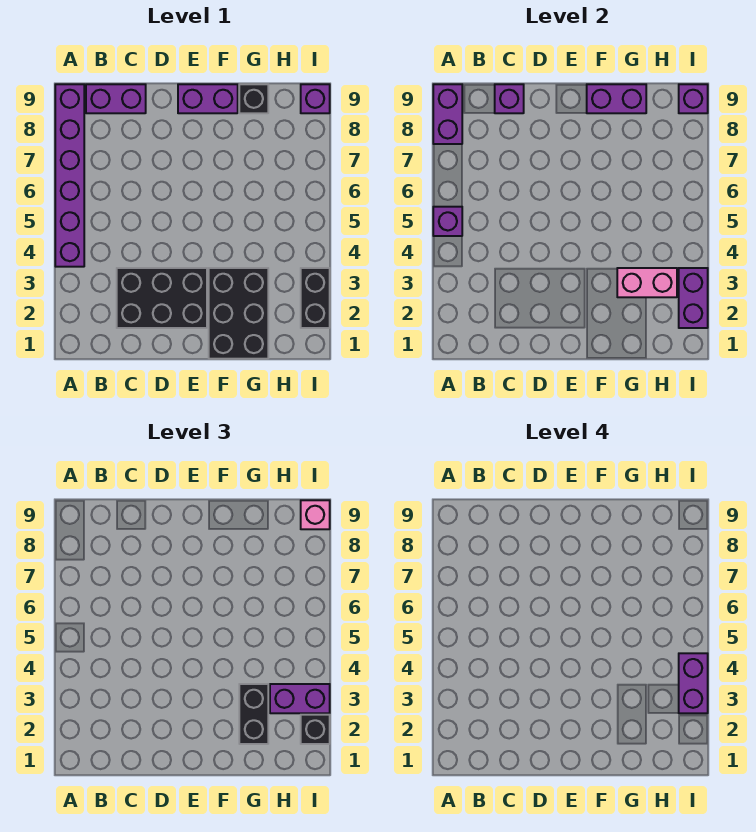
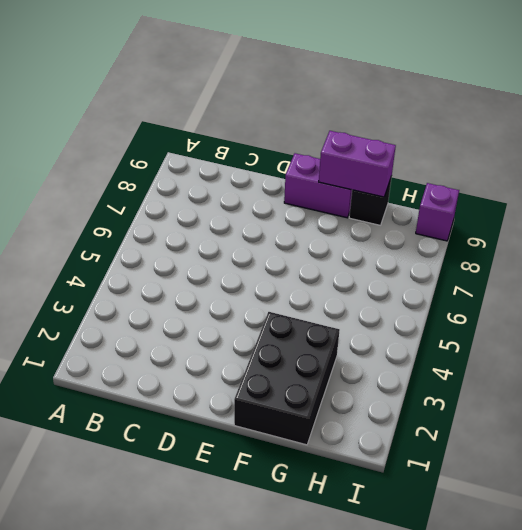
none -> purple brick A4:A9 level 1
none -> purple brick B9:C9 level 1
none -> black brick C2:E3 level 1

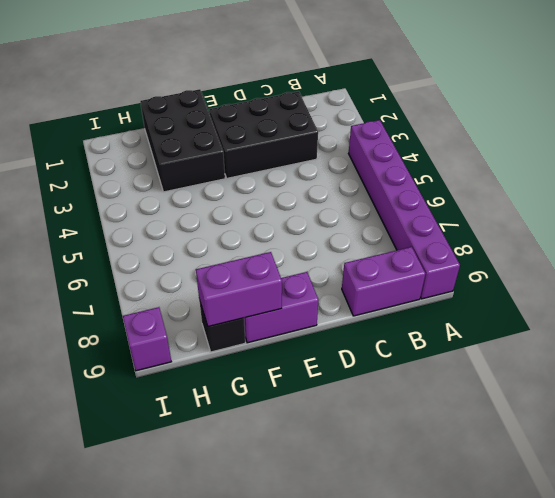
none -> black brick I2:I3 level 1
none -> purple brick A5 level 2
none -> purple brick A8:A9 level 2

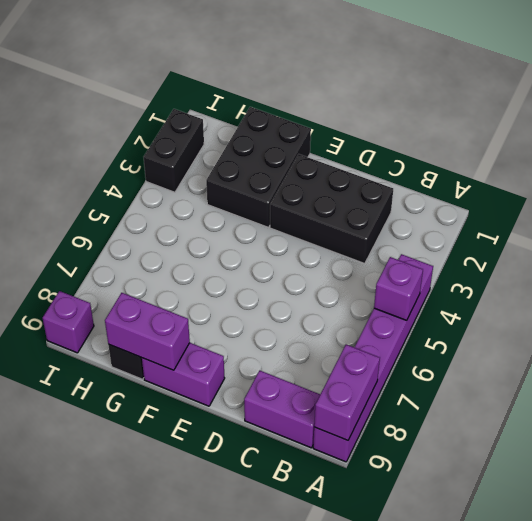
none -> purple brick C9 level 2
none -> pink brick G3:H3 level 2
none -> purple brick I2:I3 level 2

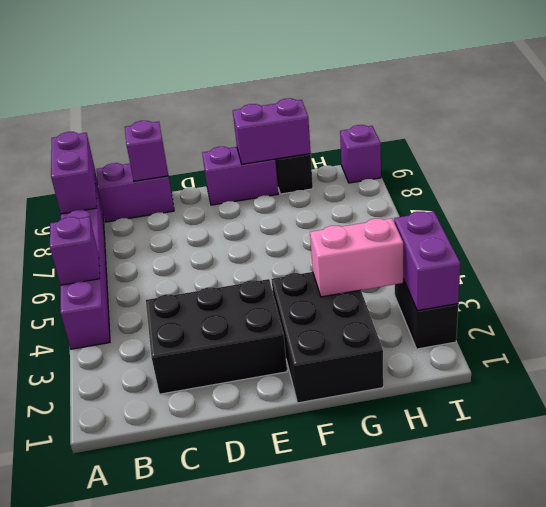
none -> purple brick I9 level 2
none -> black brick G2:G3 level 3
none -> purple brick H3:I3 level 3

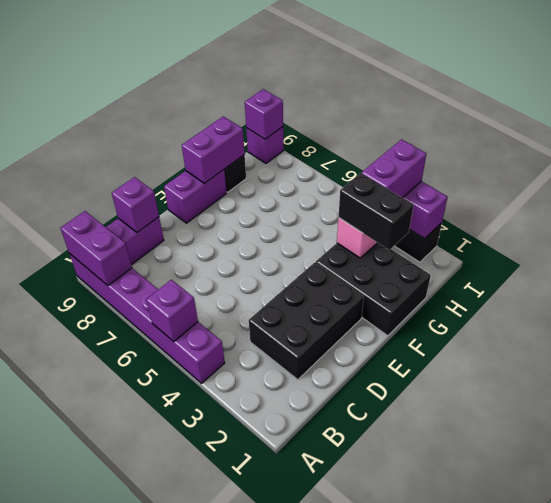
none -> black brick I2 level 3
none -> pink brick I9 level 3
none -> purple brick I3:I4 level 4

